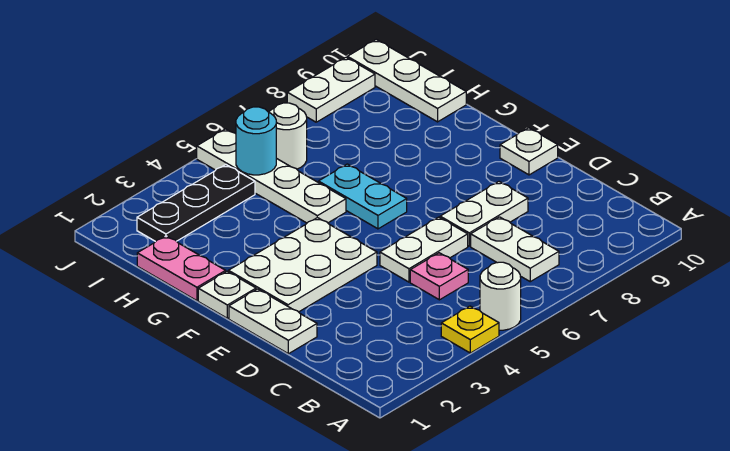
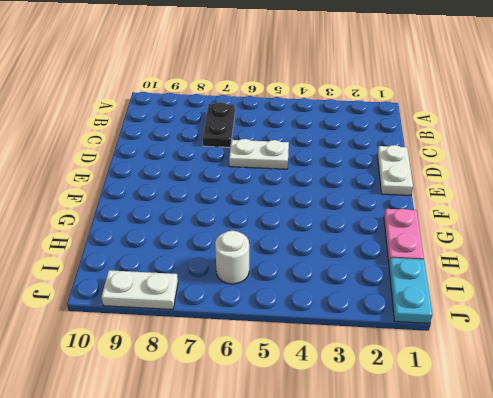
black plate B7:C7 level 1 -> white plate B7:C7 level 1
cyan plate I1:J1 level 1 -> cyan plate F6:G6 level 1
none -> yellow plate A4 level 1
none -> white round brick A5 level 1
none -> pink plate C5 level 1

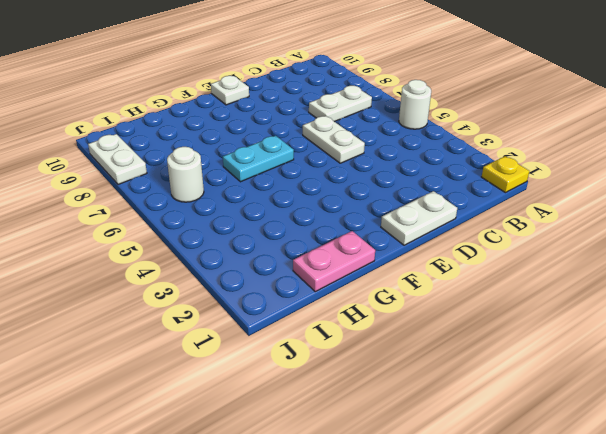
yellow plate A1 level 1 -> yellow plate A4 level 1
none -> pink plate C5 level 1
none -> white plate D7:D8 level 1
none -> white plate E2:F4 level 1

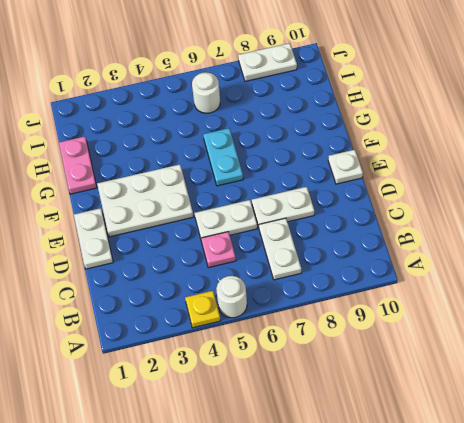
none -> white plate F1 level 1
none -> white plate G5:J5 level 1
none -> white plate H10:J10 level 1

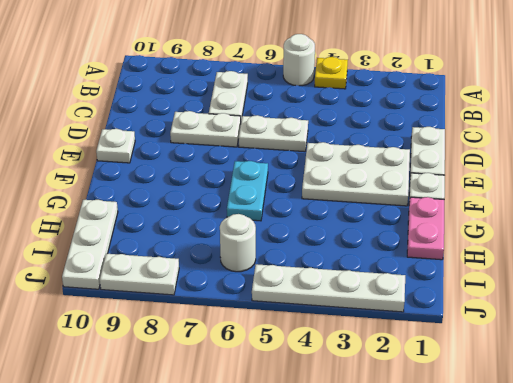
white plate J2:J5 level 1 -> white plate G5:J5 level 1
none -> pink plate C5 level 1
none -> black plate I2:I4 level 1
none -> cyan round brick I5 level 2

